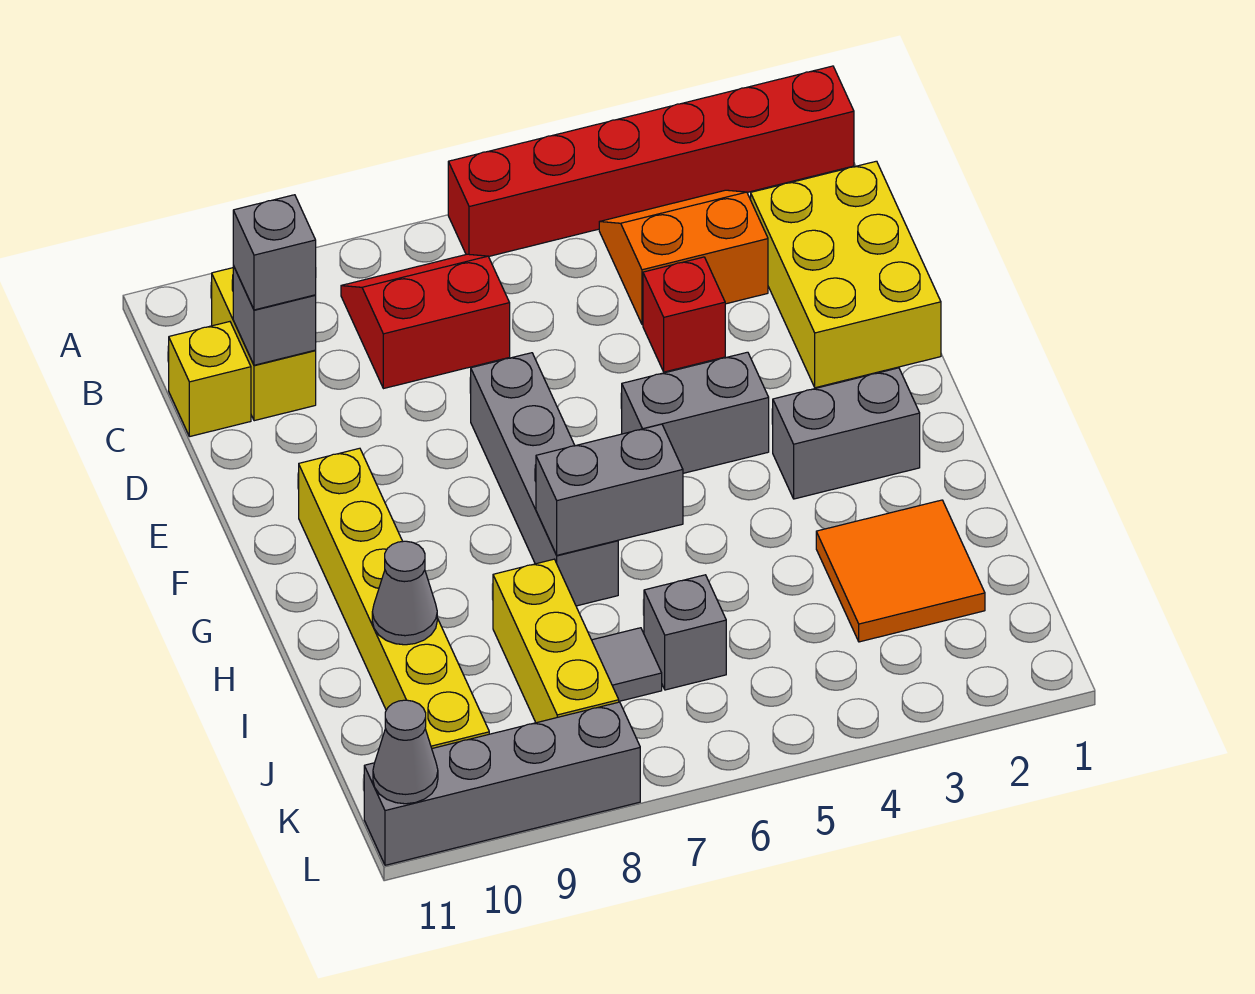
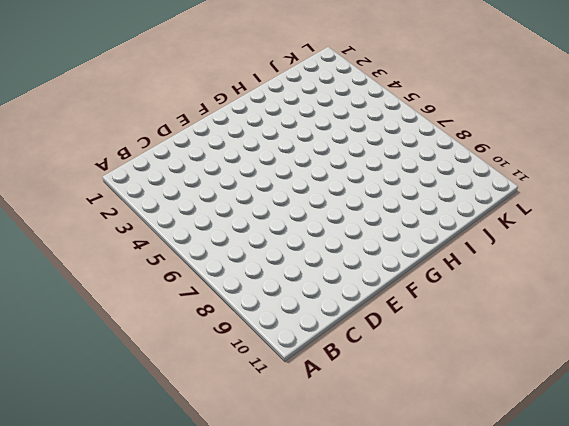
none -> red brick A1:A6 level 1
none -> orange slope B3:C4 level 1 top C
none -> red slope B7:C8 level 1 top C

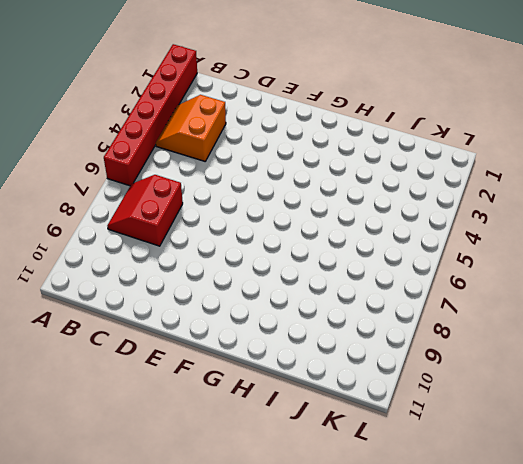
none -> yellow brick B10:C10 level 1
none -> yellow brick C1:E2 level 1
none -> yellow brick C11 level 1

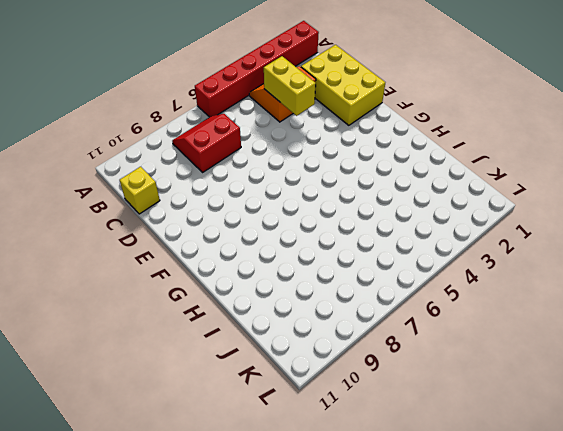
yellow brick C4:D4 level 2 -> yellow brick B10:C10 level 1
none -> red brick D4 level 1
none -> grey brick E7:H7 level 1
none -> grey brick F4:F5 level 1

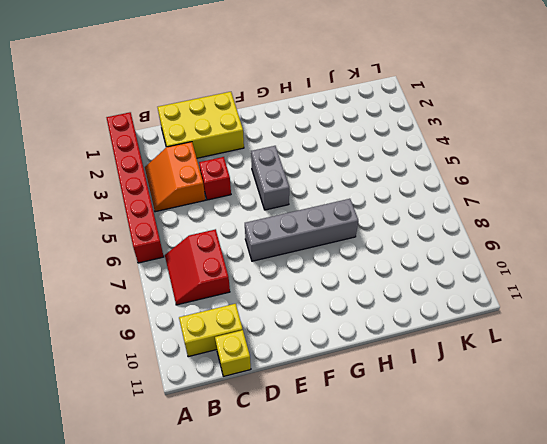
none -> yellow brick F10:K10 level 1
none -> grey brick G2:G3 level 1
none -> orange tile I2:J3 level 1

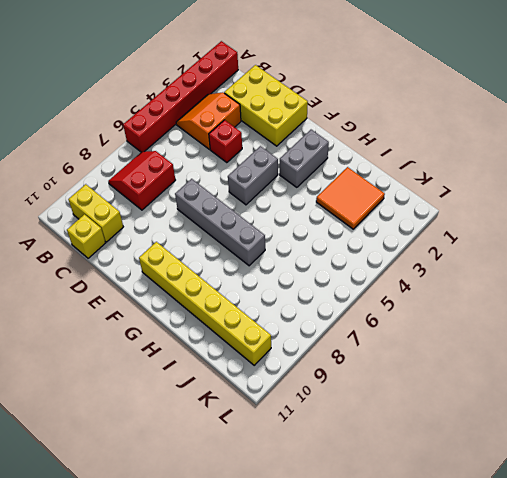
none -> yellow brick I8:K8 level 1
none -> grey brick J6 level 1
none -> grey tile J7 level 1

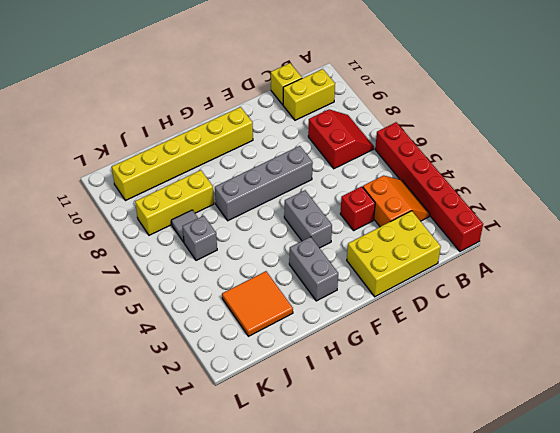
none -> grey brick L8:L11 level 1
none -> grey brick C10 level 2
none -> grey brick H6:H7 level 2

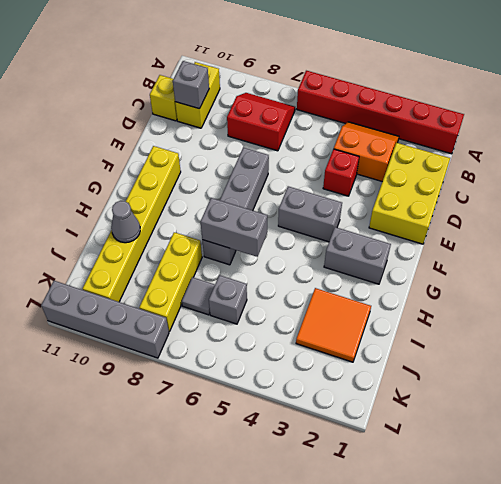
none -> grey cone L11 level 2
none -> grey brick C10 level 3

